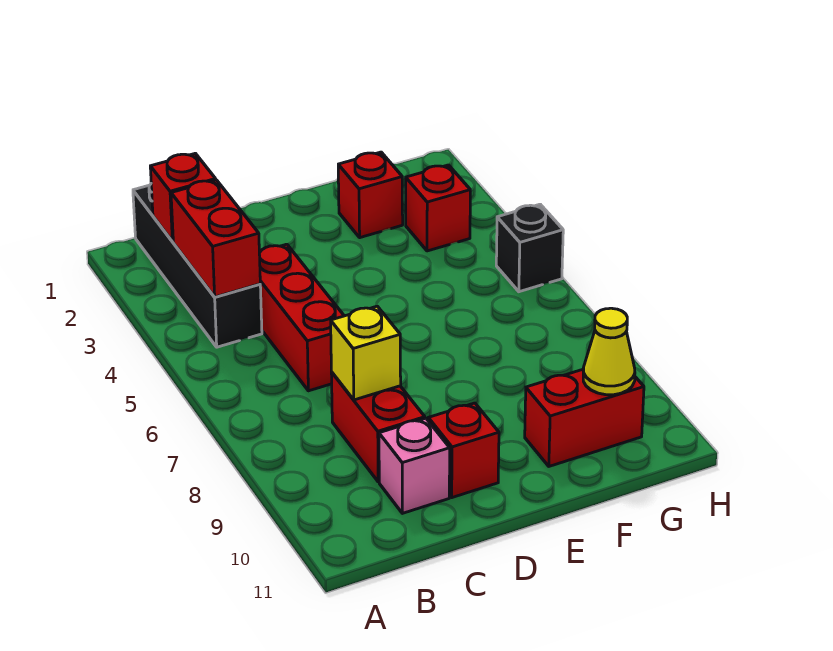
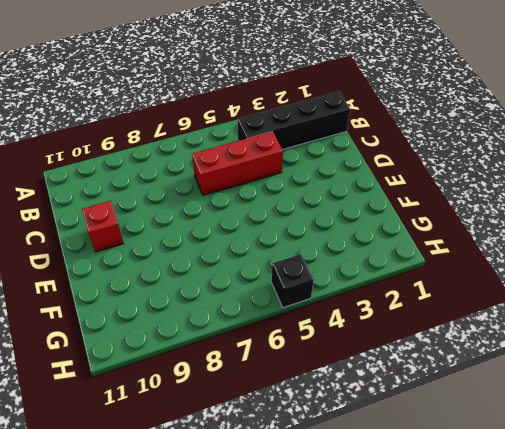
none -> red brick C8:C9 level 1
none -> pink brick C10 level 1
none -> red brick F2 level 1

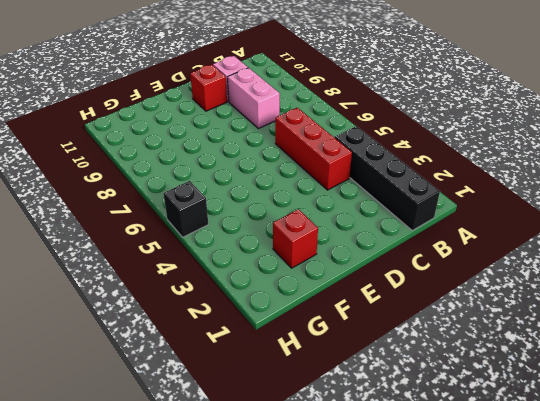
pink brick C8:C9 level 1 -> red brick C8:C9 level 1
none -> red brick F10:G10 level 1
none -> red brick G3 level 1
none -> red brick B2 level 2

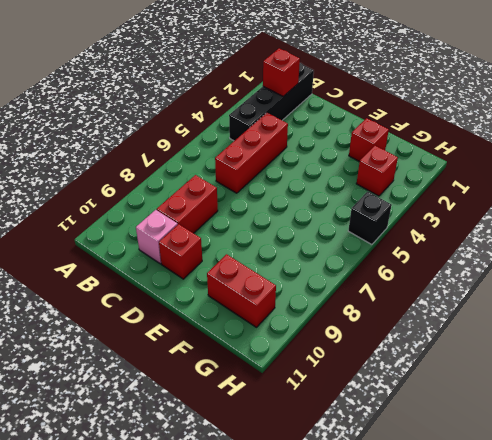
none -> red brick B3:B4 level 2
none -> yellow brick C8 level 2
none -> yellow cone G10 level 2

